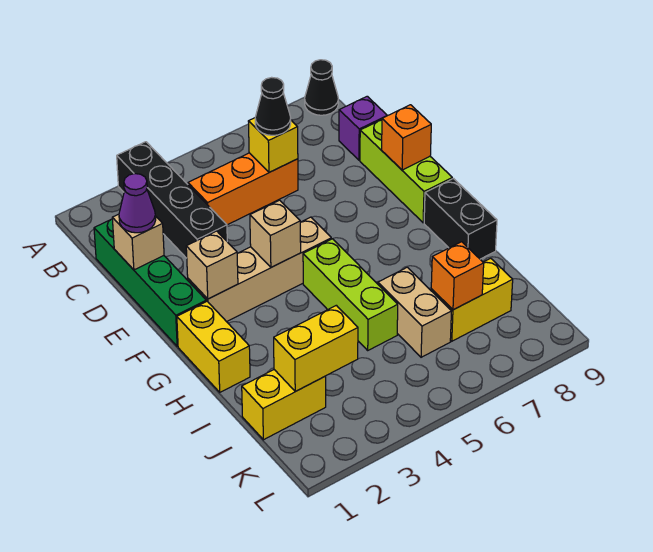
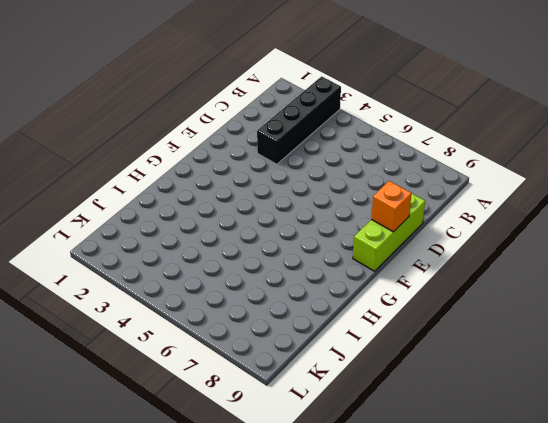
none -> black cone A9 level 1
none -> green brick C1:F1 level 1
none -> orange brick C4:C6 level 1

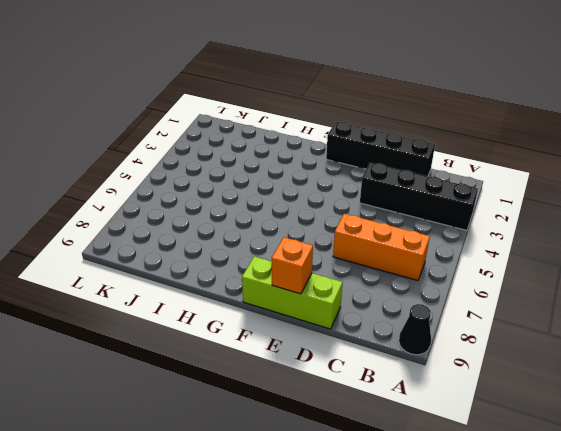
orange brick B6:D6 level 1 -> orange brick C4:C6 level 1
black brick C1:F1 level 1 -> green brick C1:F1 level 1
none -> purple brick C9 level 1
none -> tan brick F2:F5 level 1
none -> yellow brick G1:H1 level 1

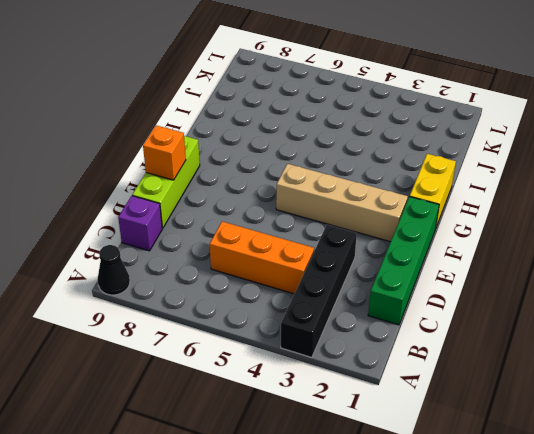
none -> lime brick G5:I5 level 1
none -> black brick G9:H9 level 1
none -> tan brick I6:J6 level 1

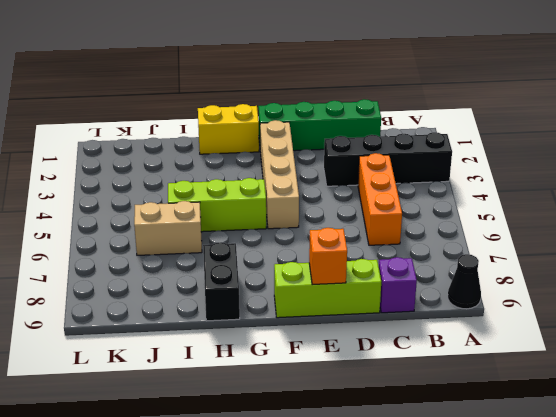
black brick H8:H9 level 1 -> black brick G9:H9 level 1
none -> yellow brick J1:J2 level 1
none -> yellow brick J7:J8 level 1
none -> yellow brick C6 level 2

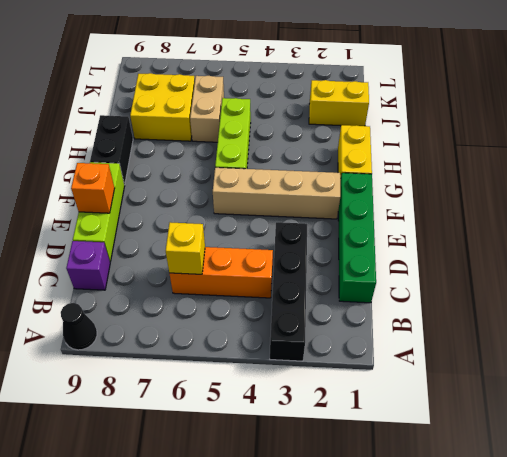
yellow brick I7:J8 level 1 -> yellow brick J7:J8 level 1
none -> tan brick D1 level 2
none -> tan brick F2 level 2
none -> tan brick F4 level 2

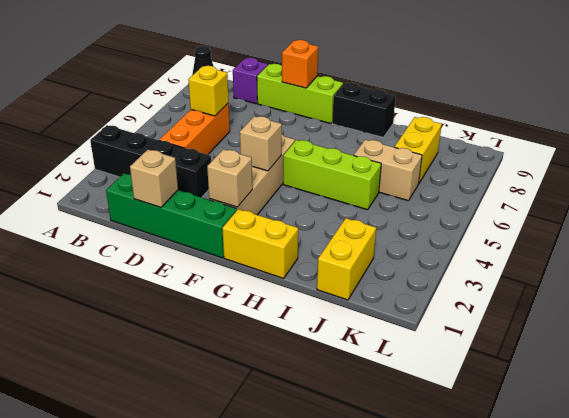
none -> yellow brick J2:J3 level 2
none -> orange brick J7 level 2
none -> black cone C6 level 3

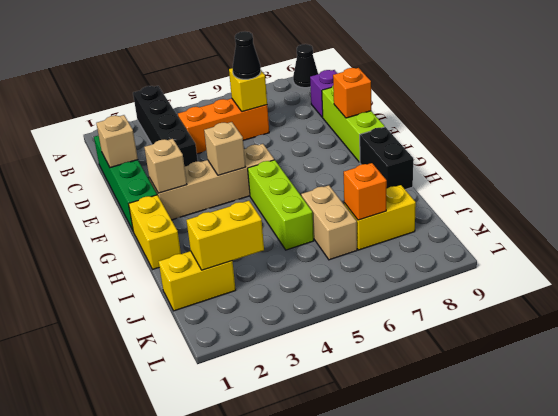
none -> purple cone D1 level 3

